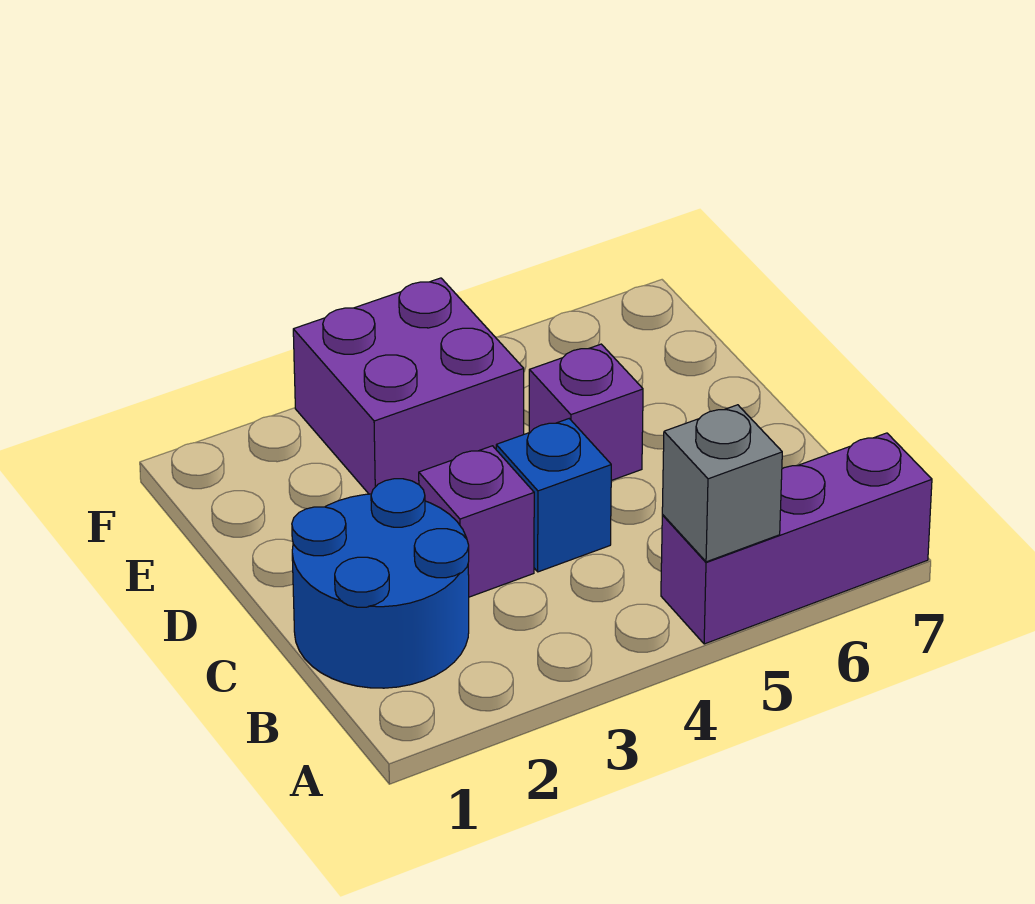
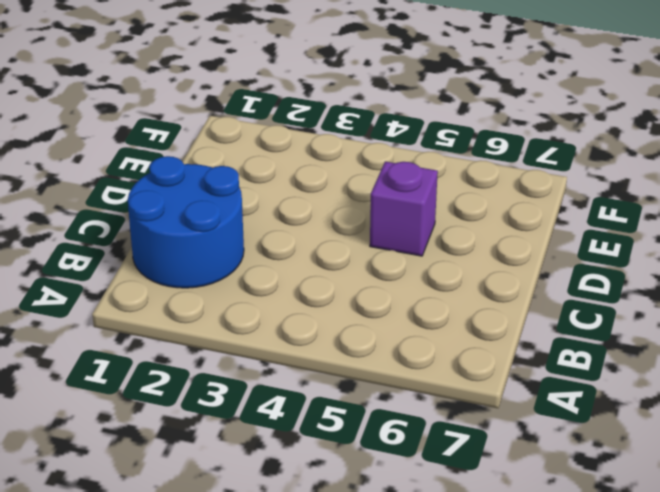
none -> purple brick A5:A7 level 1
none -> purple brick C3 level 1

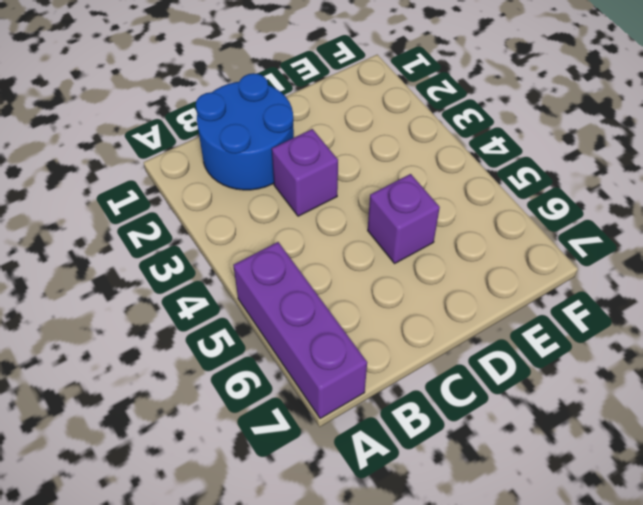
none -> blue brick C4 level 1
none -> purple brick E3:F4 level 1

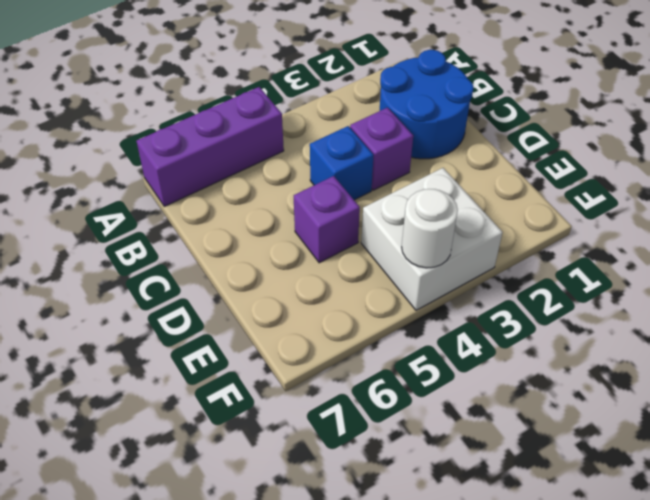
white brick E3:F4 level 1 -> purple brick E3:F4 level 1
white round brick F4 level 2 -> none
none -> grey brick A5 level 2

